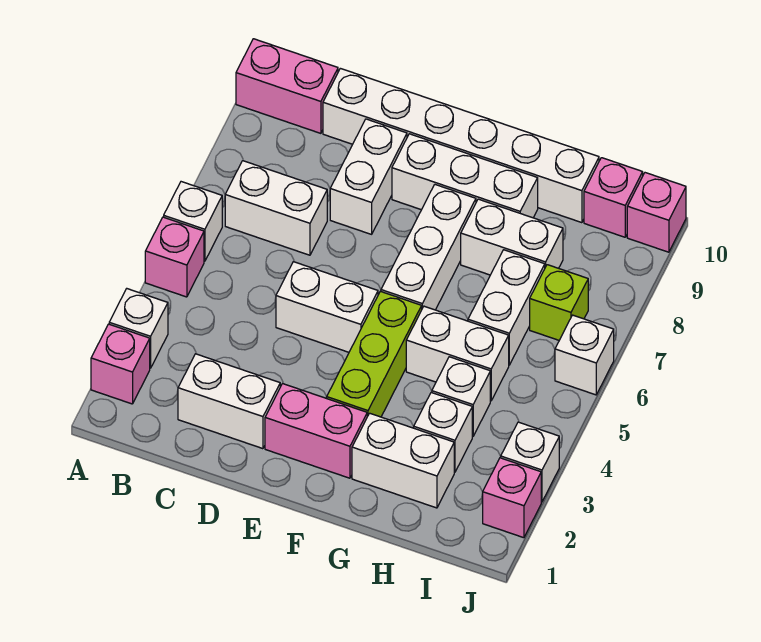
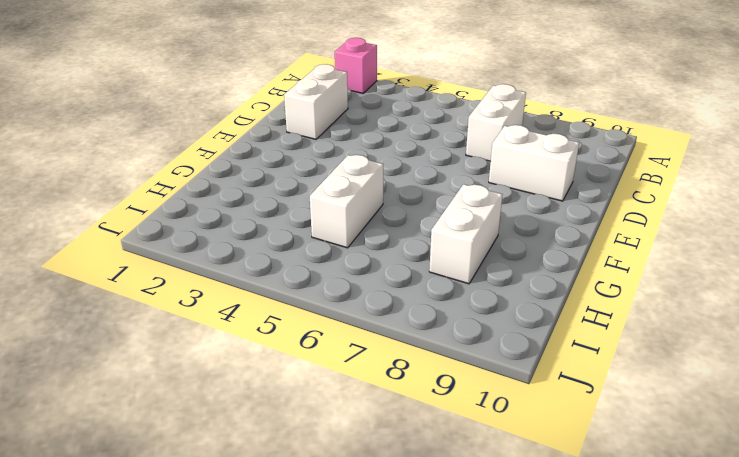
none -> white brick A3 level 1
none -> pink brick A5 level 1
none -> white brick A6 level 1

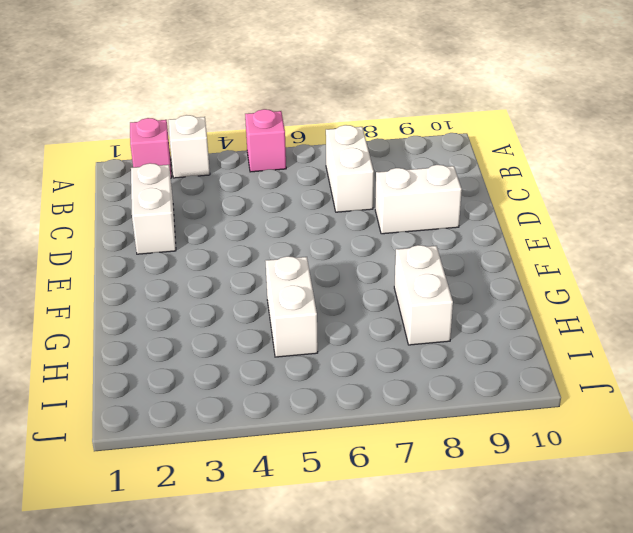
none -> white brick A6 level 1
none -> pink brick A10:B10 level 1
none -> white brick C10:H10 level 1

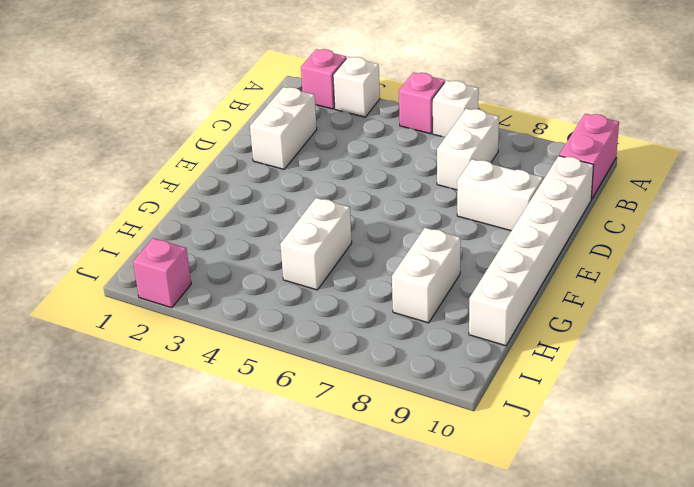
none -> white brick D5:E5 level 1
none -> pink brick E2:F2 level 1
none -> white brick E9:G9 level 1

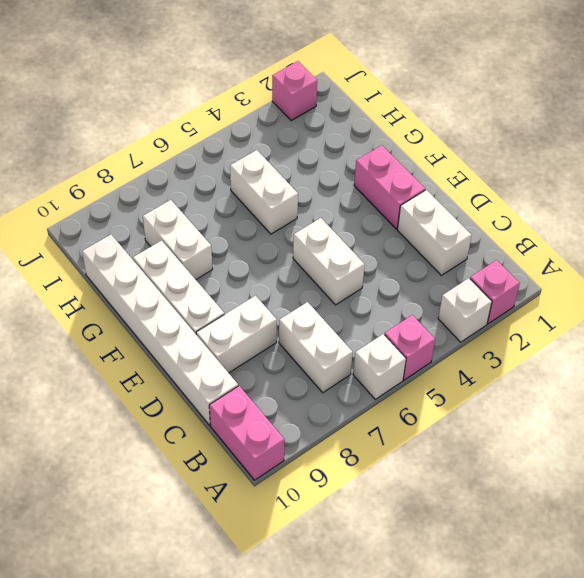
none -> lime brick F3:F5 level 1
none -> white brick F6:F8 level 1
none -> white brick G2:H2 level 1

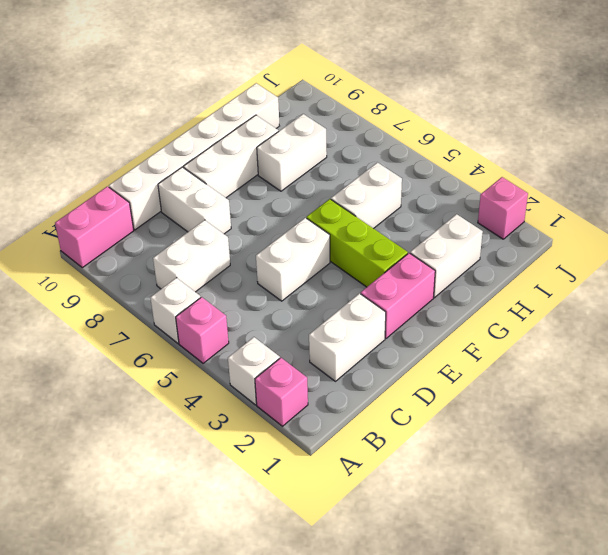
none -> white brick F6:F8 level 1
none -> white brick H3 level 1
none -> white brick H4 level 1

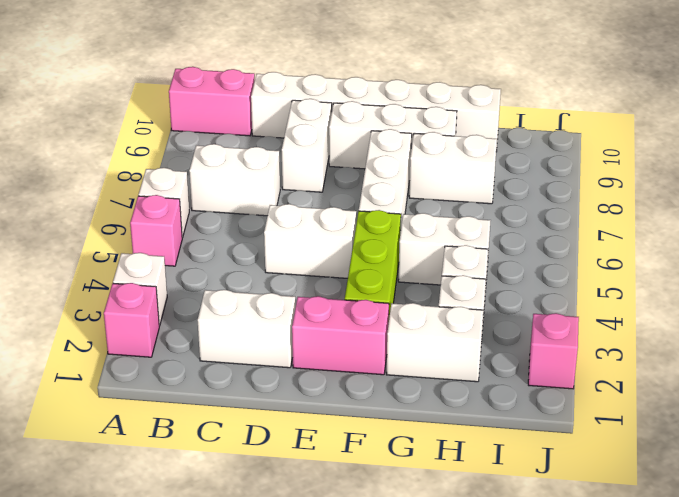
none -> white brick H6:H7 level 1
none -> lime brick I7 level 1
none -> pink brick I10 level 1

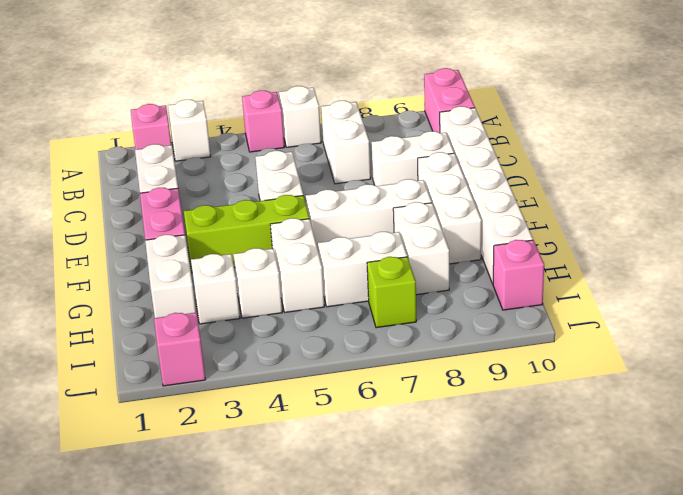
none -> white brick J3 level 1
none -> white brick J6 level 1
none -> pink brick J10 level 1

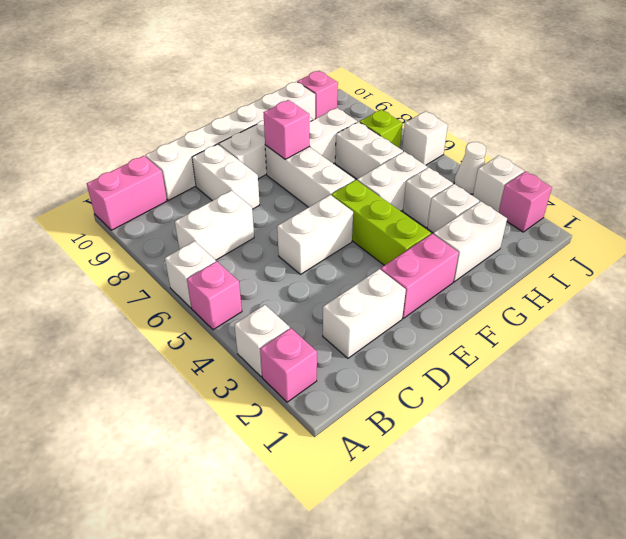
pink brick F8 level 2 -> pink brick J10 level 1
white cone J4 level 1 -> none

